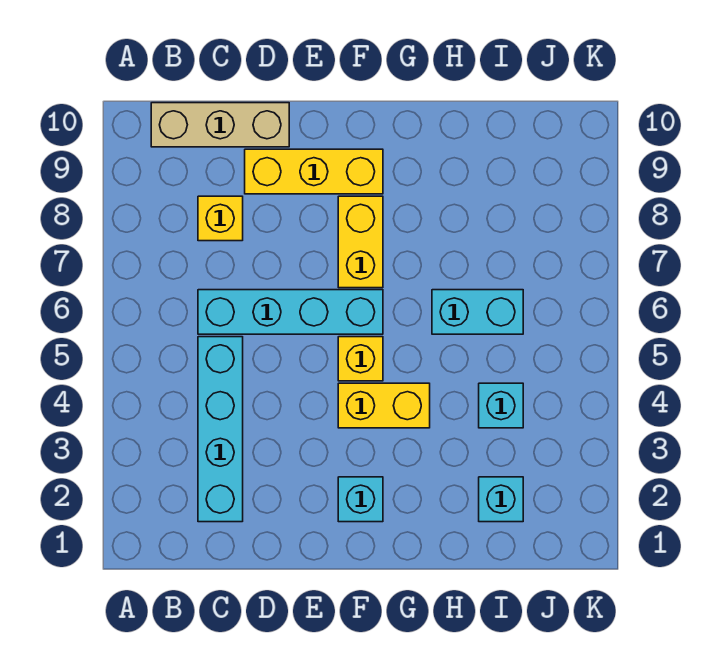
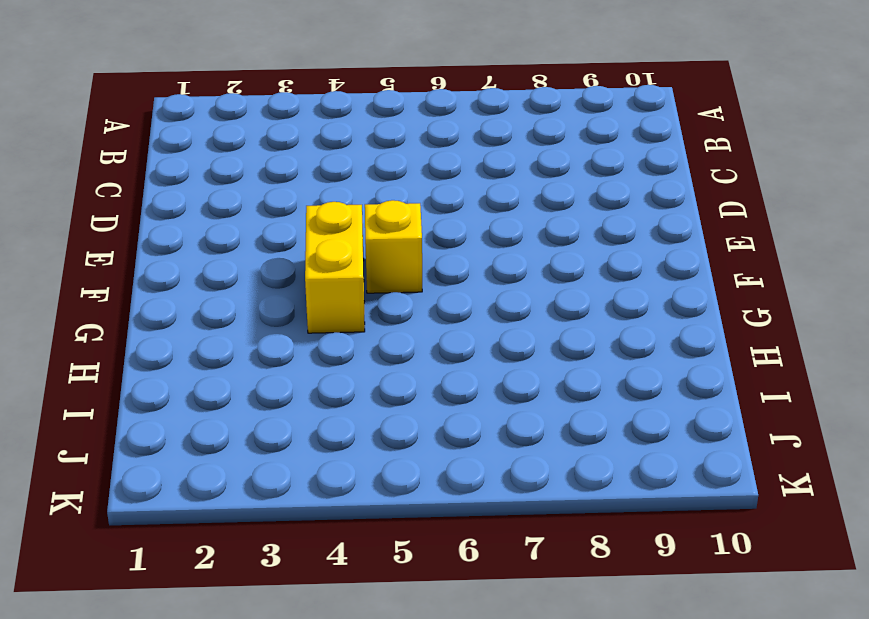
none -> tan brick B10:D10 level 1
none -> cyan brick C2:C5 level 1
none -> cyan brick C6:F6 level 1

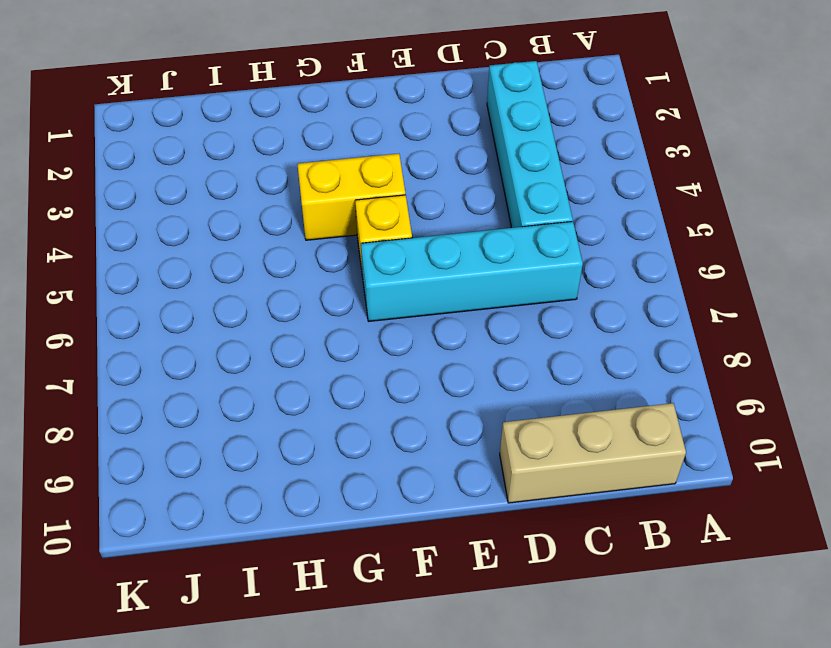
none -> yellow brick C8 level 1
none -> yellow brick D9:F9 level 1
none -> cyan brick F2 level 1

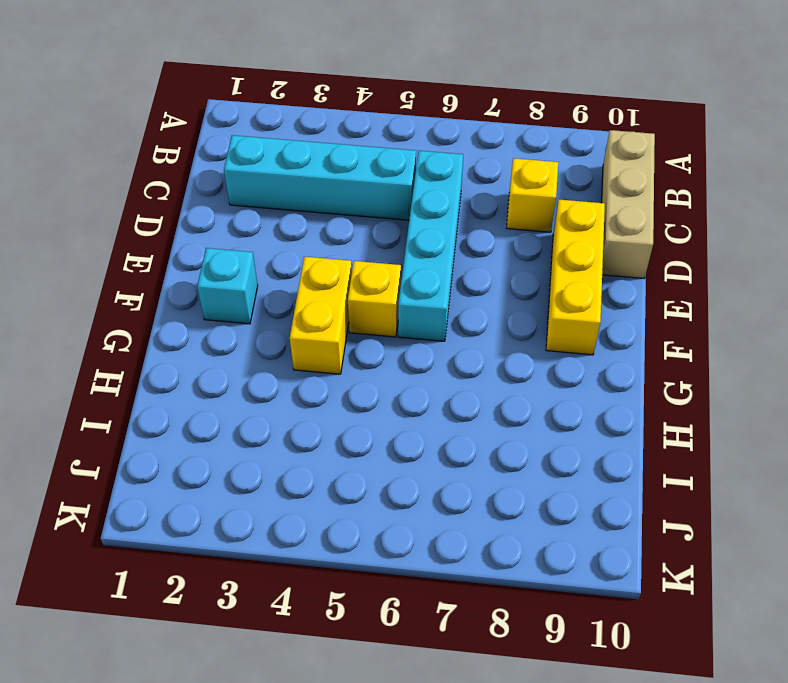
none -> yellow brick F7:F8 level 1
none -> cyan brick H6:I6 level 1
none -> cyan brick I2 level 1

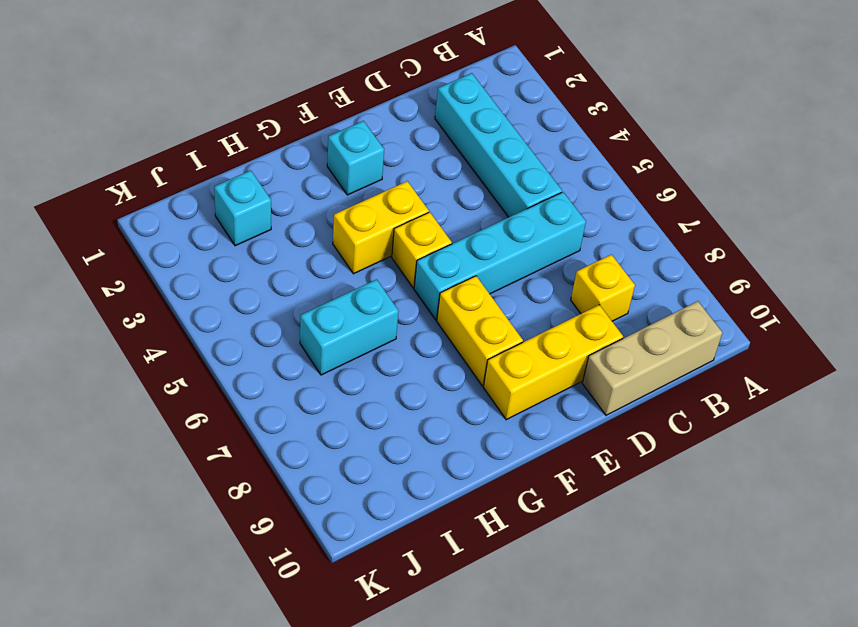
none -> cyan brick I4 level 1

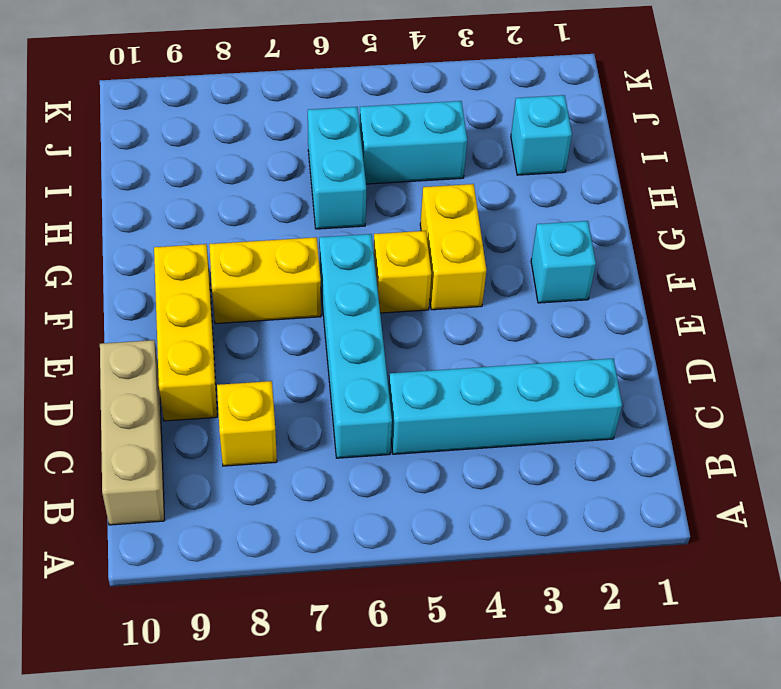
cyan brick I4:I5 level 1 -> cyan brick I4 level 1

